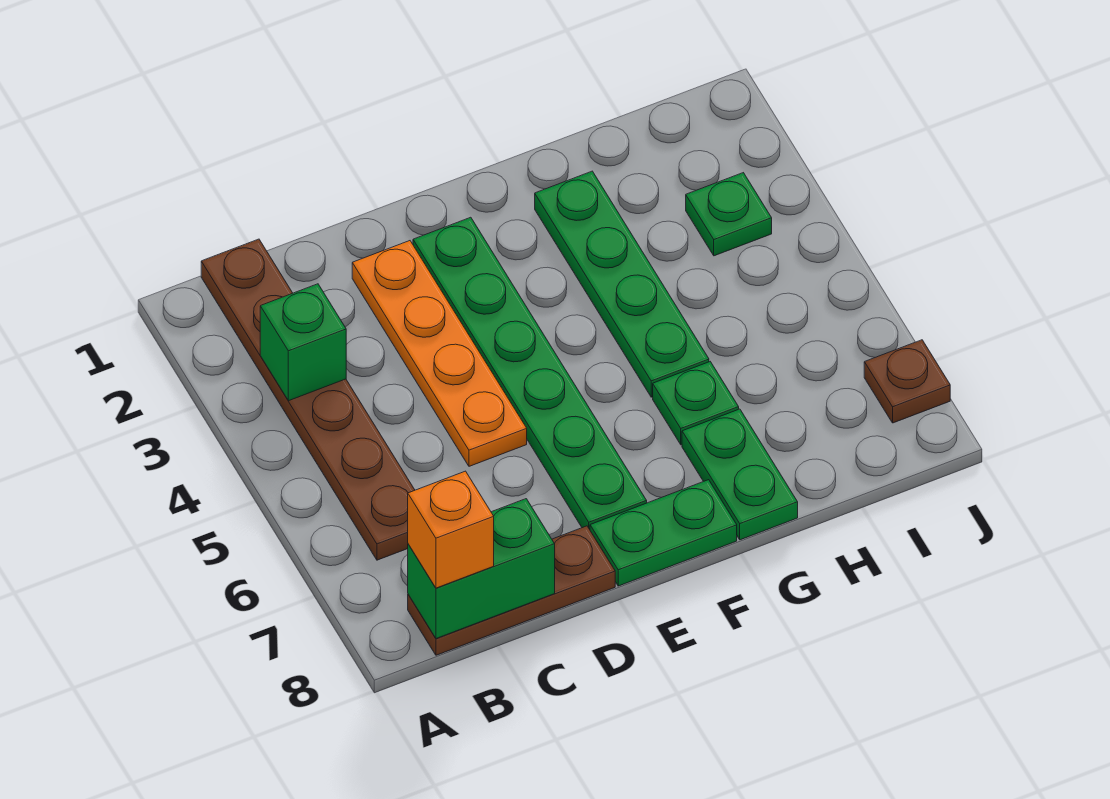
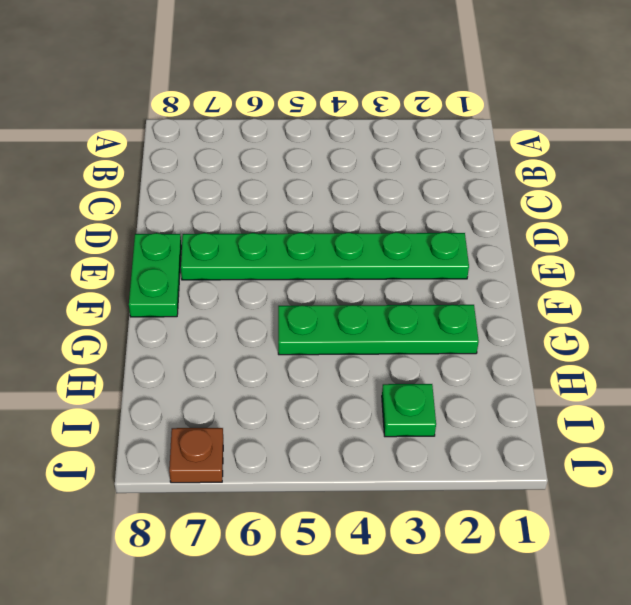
none -> brown plate B1:B6 level 1
none -> brown plate B8:D8 level 1
none -> orange plate D2:D5 level 1

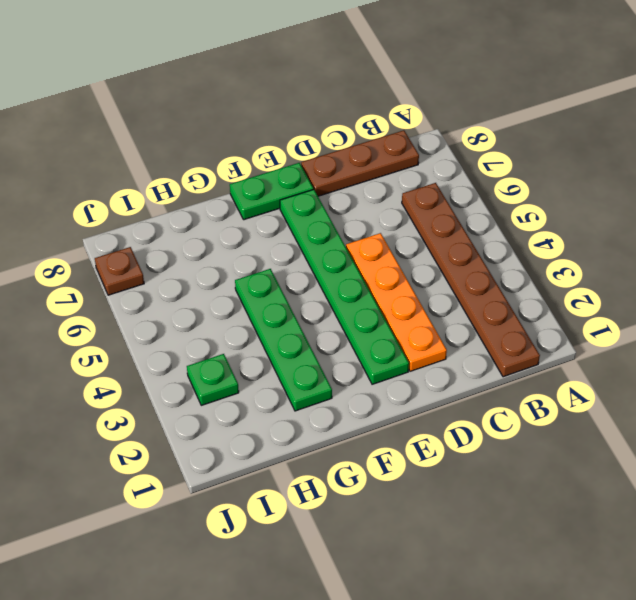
none -> green plate G6 level 1
none -> green plate G7:G8 level 1
none -> green brick B3 level 2

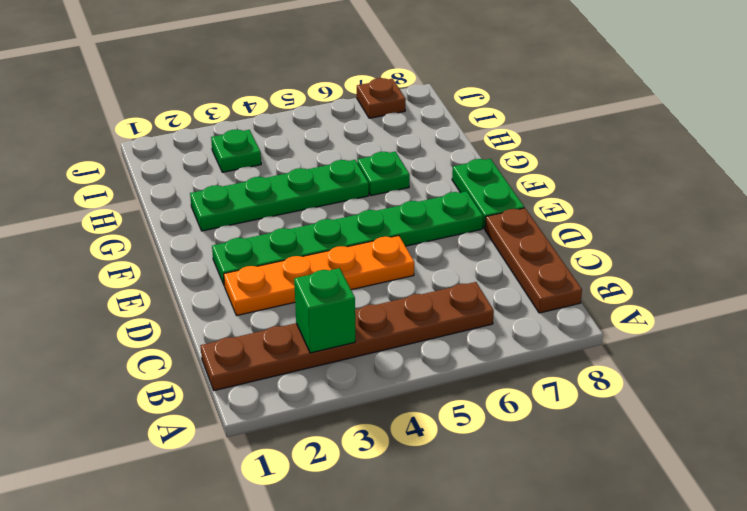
none -> green plate G7:G8 level 1
none -> green brick B8:C8 level 2
none -> orange brick B8 level 3

